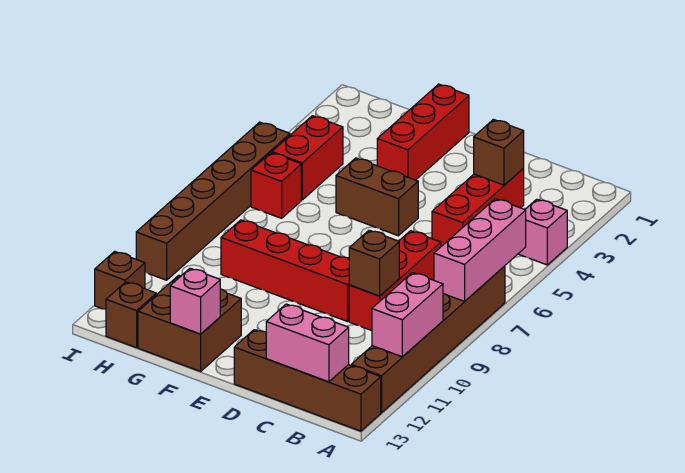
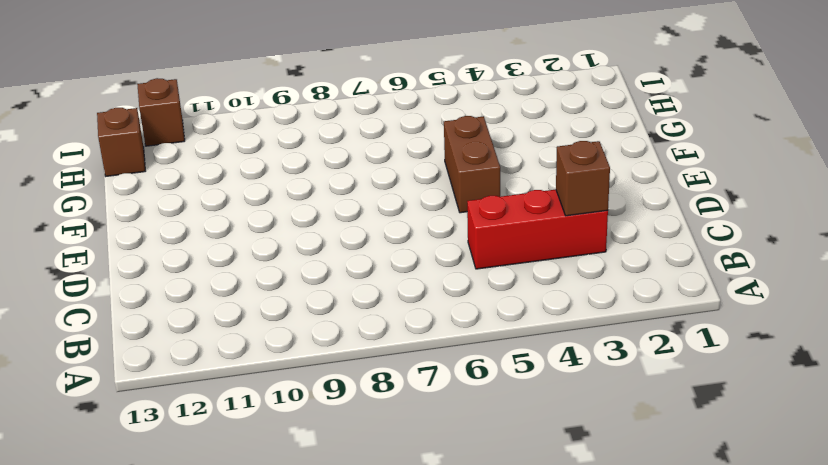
none -> pink brick A4 level 1
none -> brown brick A7:A12 level 1
none -> brown brick A13:D13 level 1

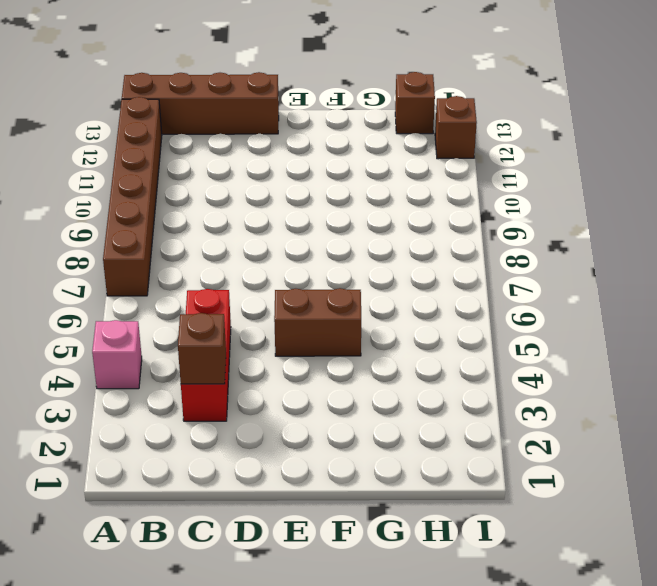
none -> red brick C7:C9 level 1
none -> red brick D9:G9 level 1
none -> red brick F1:F3 level 1

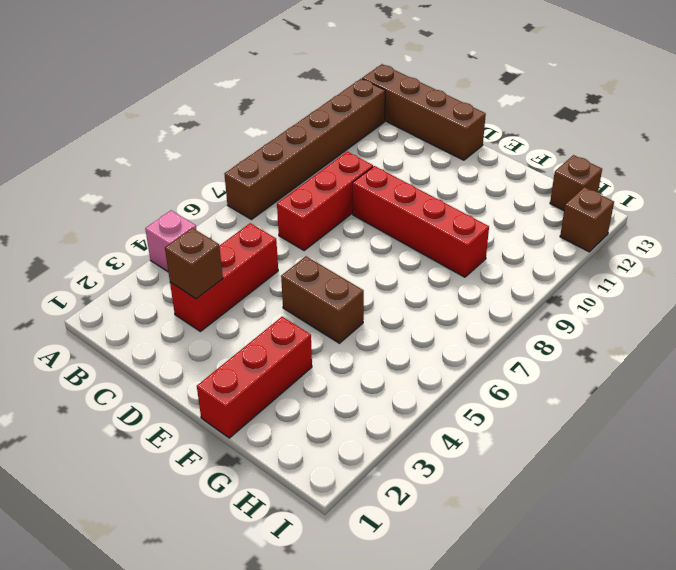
none -> brown brick F12:G13 level 1
none -> red brick H4:H5 level 1
none -> red brick H6 level 1

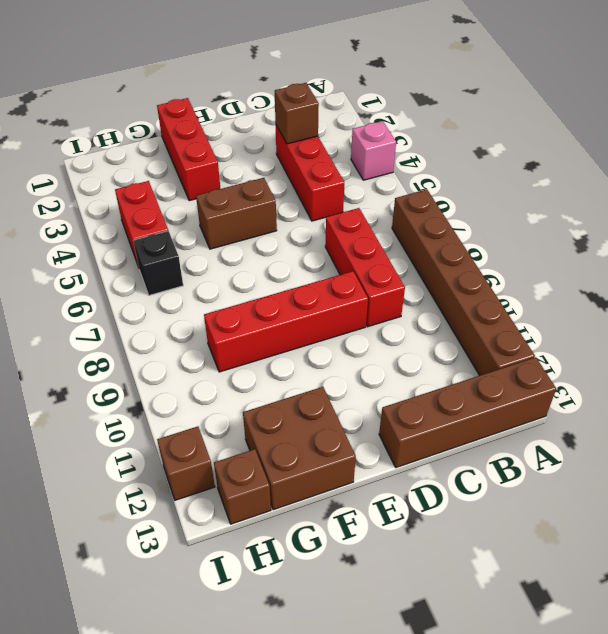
black brick H6 level 1 -> red brick H6 level 1
none -> brown brick I5:I10 level 1
none -> pink brick A6:A8 level 2
none -> pink brick A10:A11 level 2

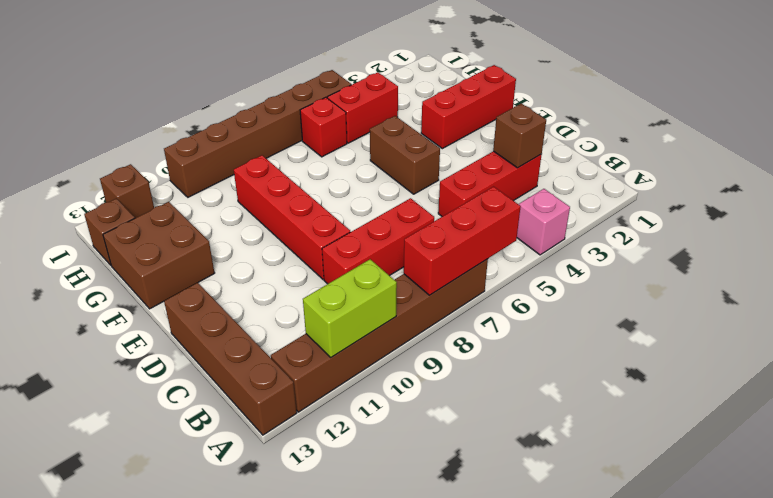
red brick A6:A8 level 2 -> pink brick A6:A8 level 2
lime brick A10:A11 level 2 -> pink brick A10:A11 level 2
none -> pink brick B13:C13 level 2
none -> brown brick C9 level 2
none -> pink brick F13 level 2

